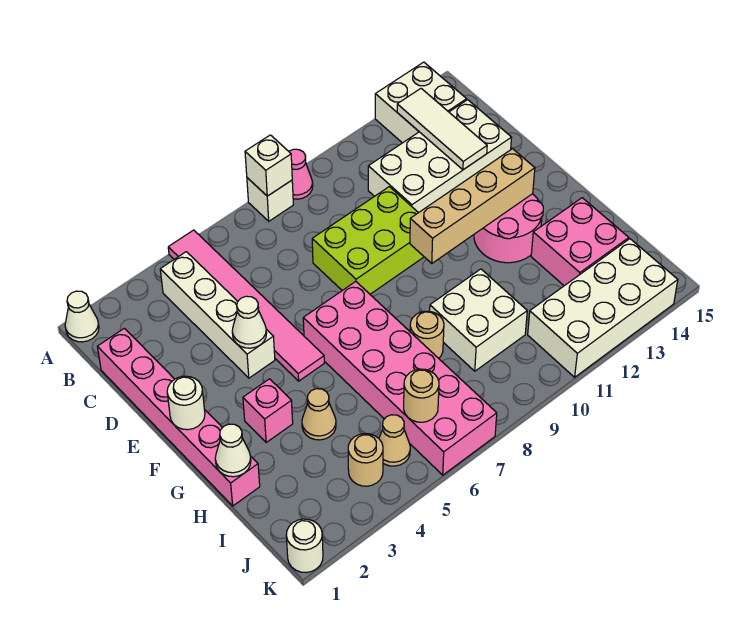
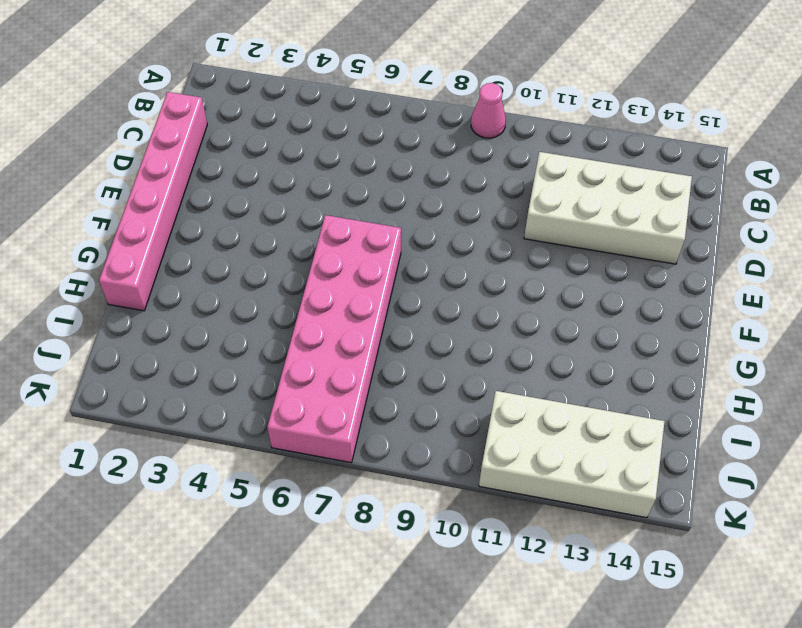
none -> white cone A1 level 1
none -> pink tile A5:F5 level 1
none -> white brick A8 level 1

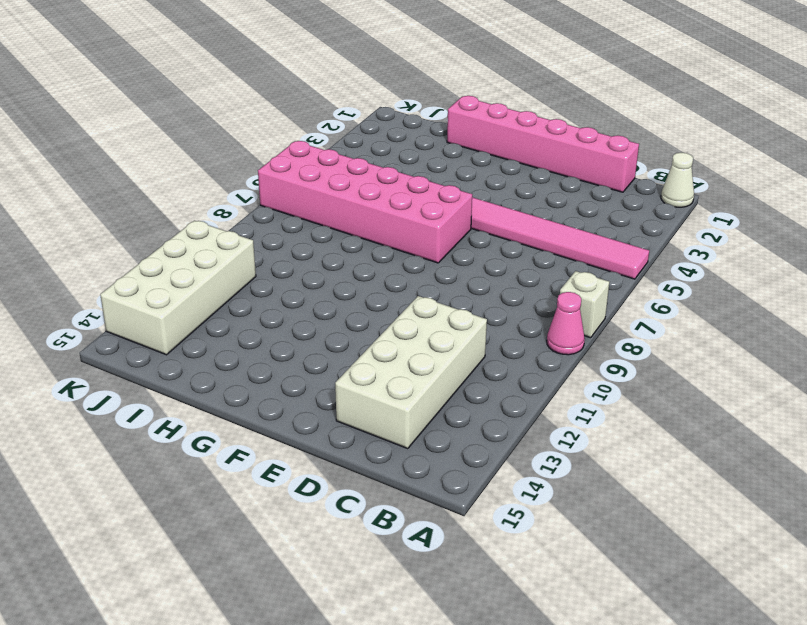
none -> white brick A13:B14 level 1
none -> white brick B4:E4 level 1
none -> lime brick D8:E10 level 1

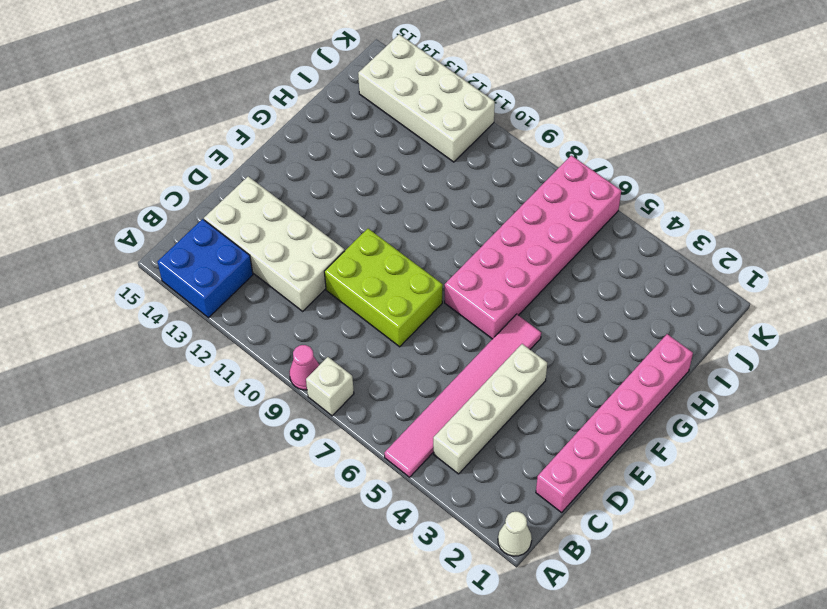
blue brick A13:B14 level 1 -> white brick A13:B14 level 1
none -> pink round brick F12:G13 level 1
none -> pink brick G3 level 1
none -> tan cone H4 level 1

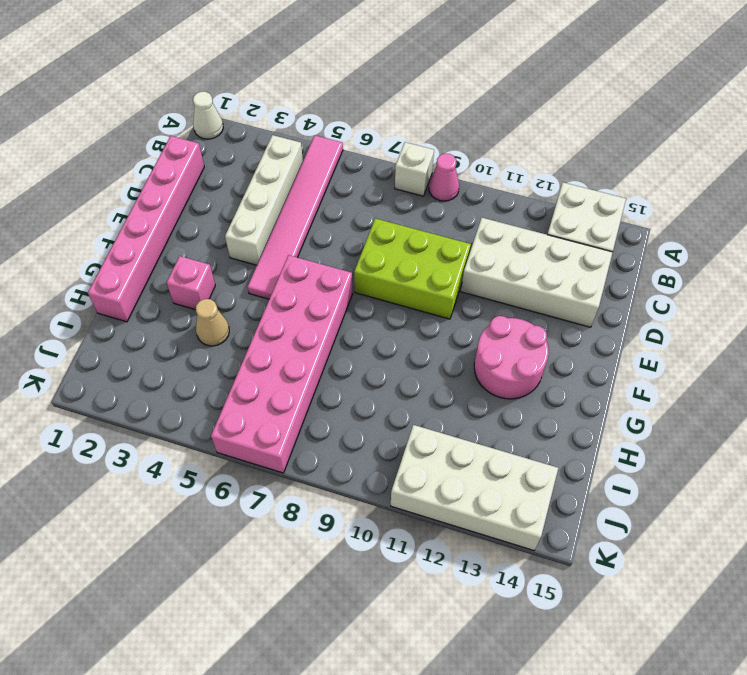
none -> tan round brick H8 level 1
none -> white brick H9:I10 level 1
none -> pink brick H13:I14 level 1

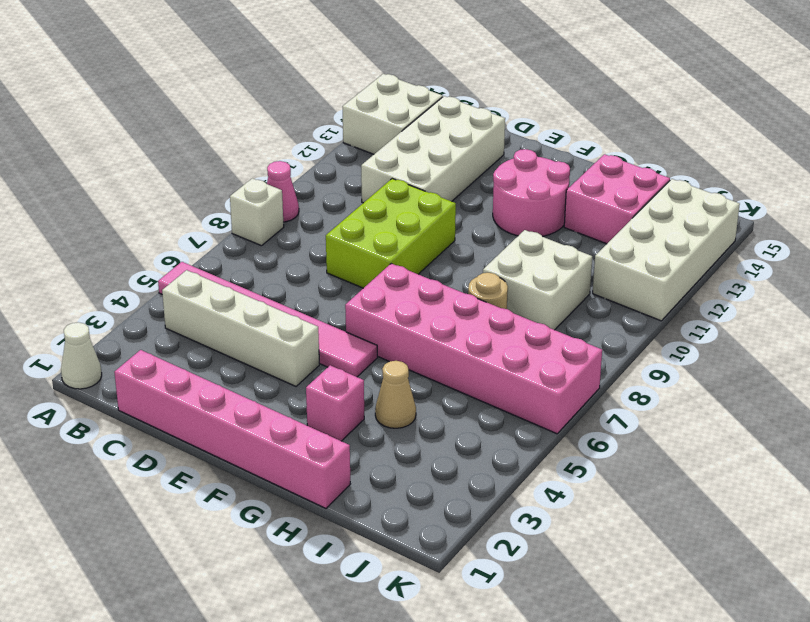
none -> tan round brick J4 level 1
none -> tan cone J5 level 1
none -> white round brick K1 level 1

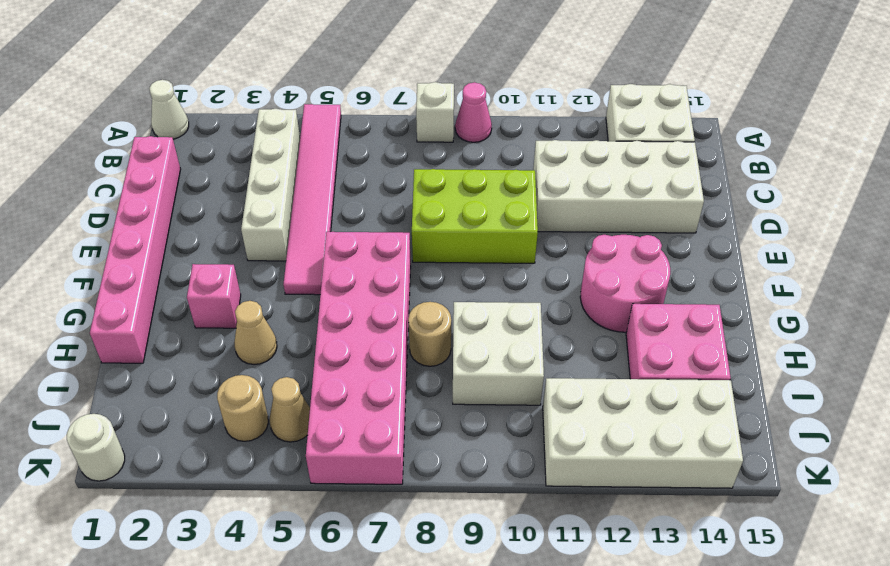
none -> white brick A8 level 2
none -> white tile B13:D13 level 2
none -> white cone E4 level 2

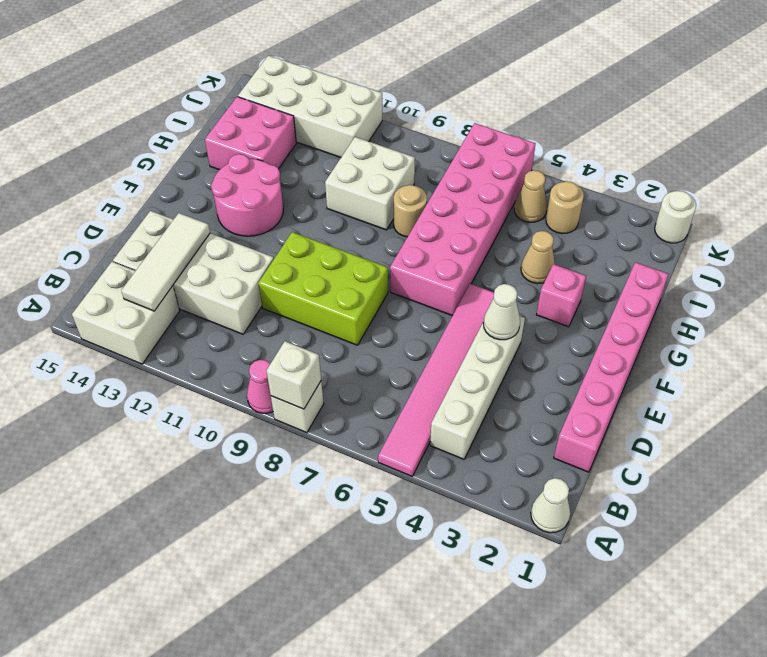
none -> white round brick F1 level 2
none -> tan brick F10:F13 level 2
none -> white cone H1 level 2

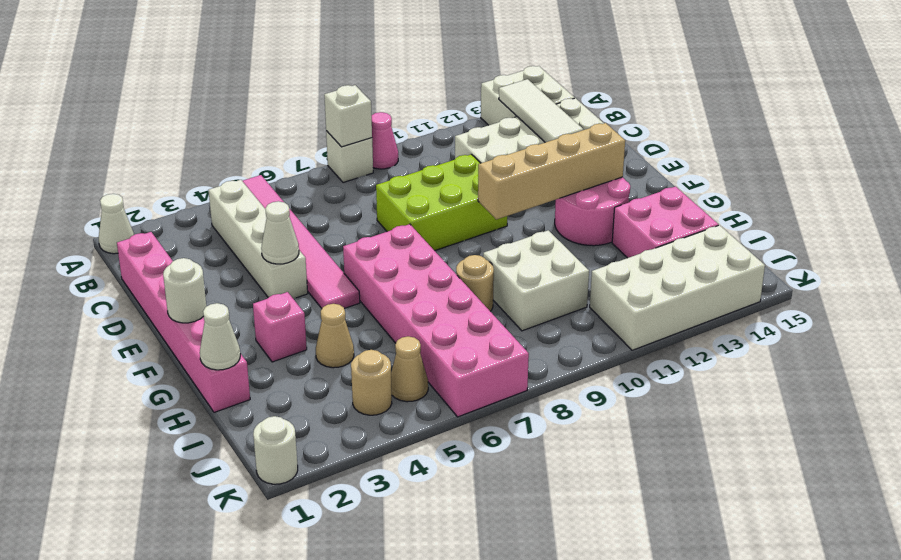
none -> tan round brick J6 level 2

